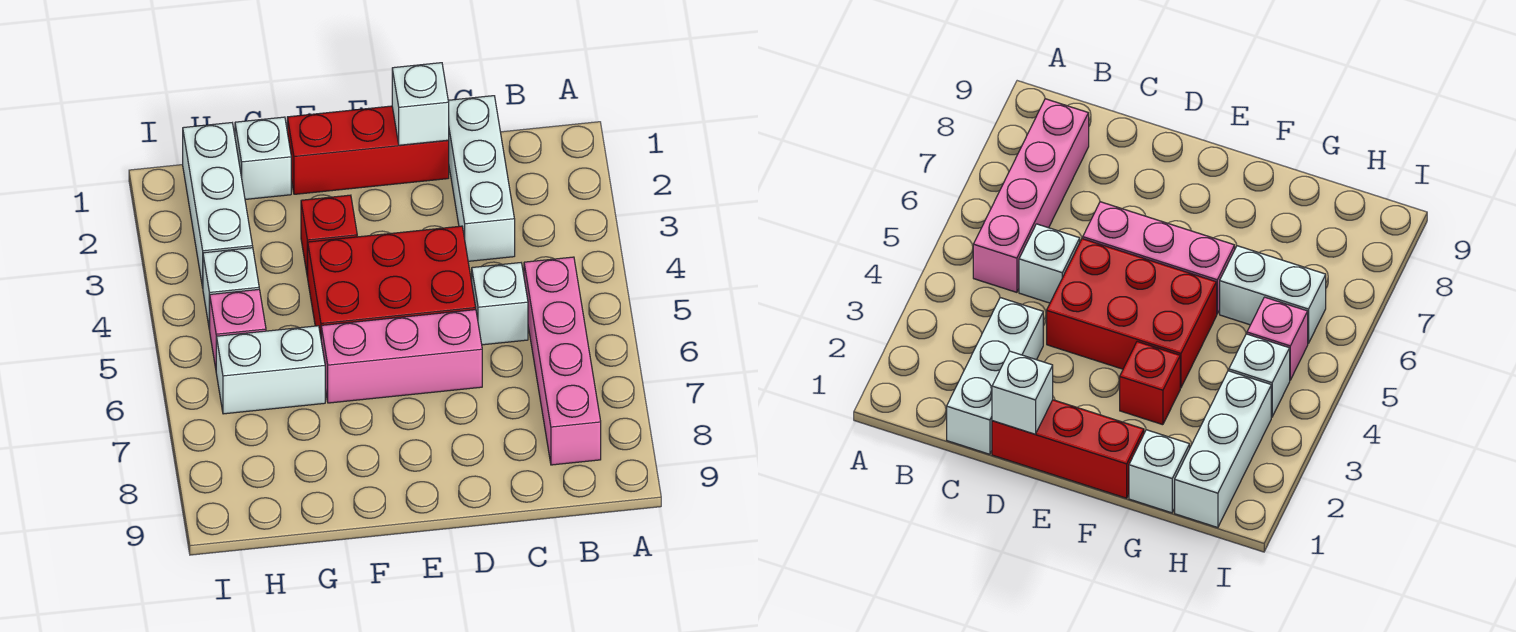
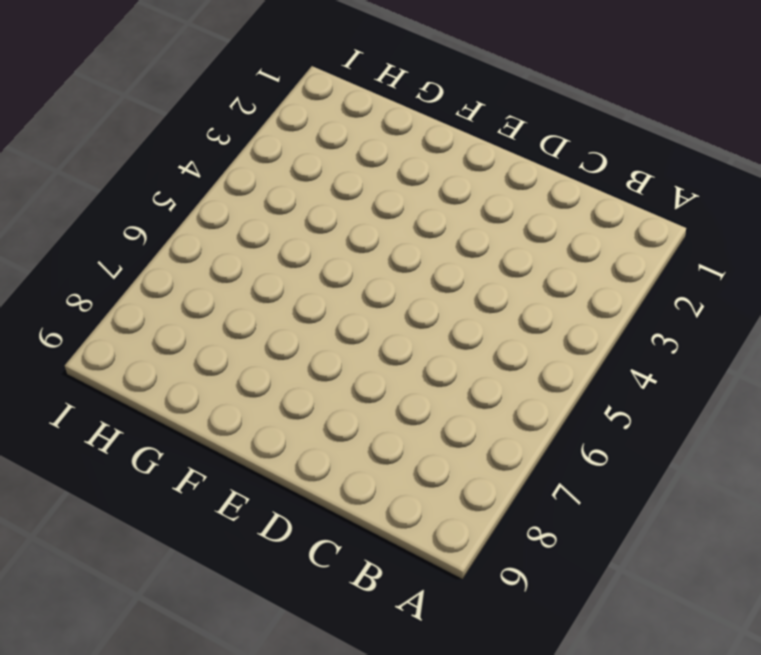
none -> pink brick B5:B8 level 1
none -> white brick C1:C3 level 1
none -> white brick C5 level 1

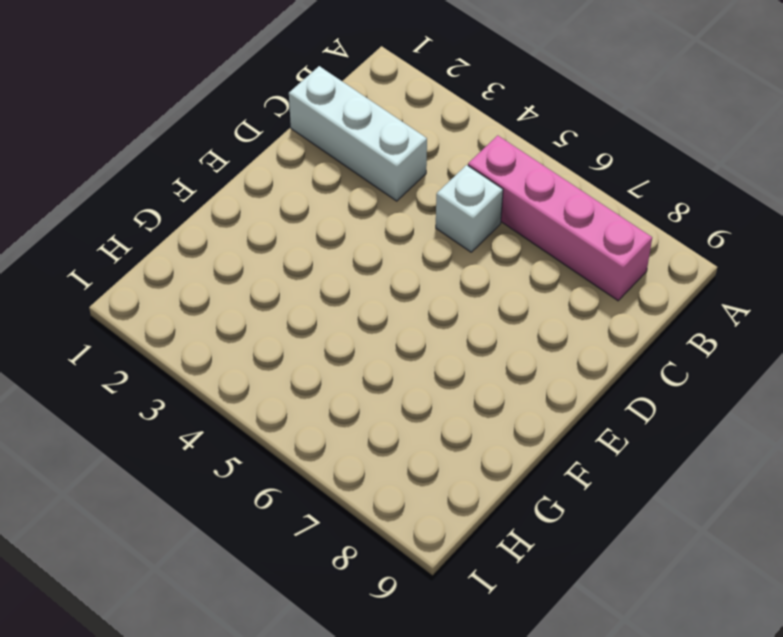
none -> red brick D1:F1 level 1
none -> red brick D4:F5 level 1
none -> pink brick D6:F6 level 1

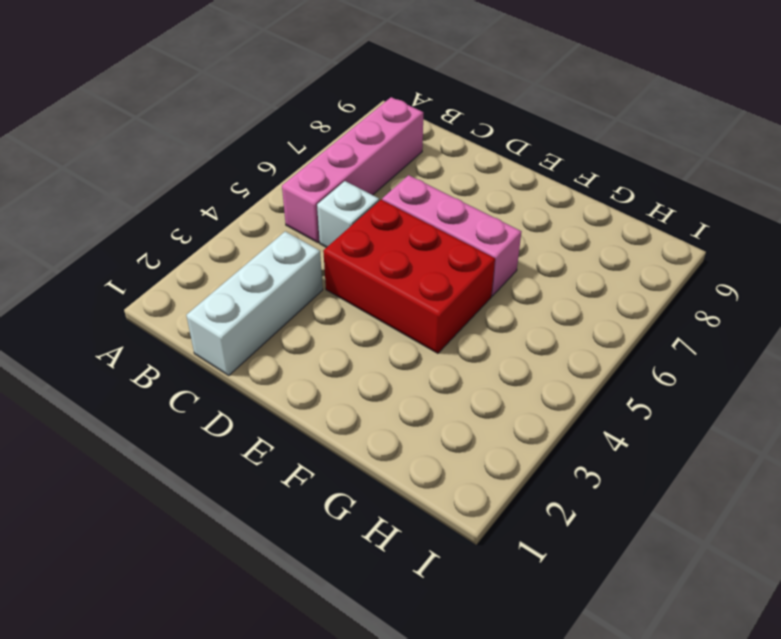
none -> red brick D1:F1 level 1
none -> red brick F3 level 1
none -> white brick G1 level 1

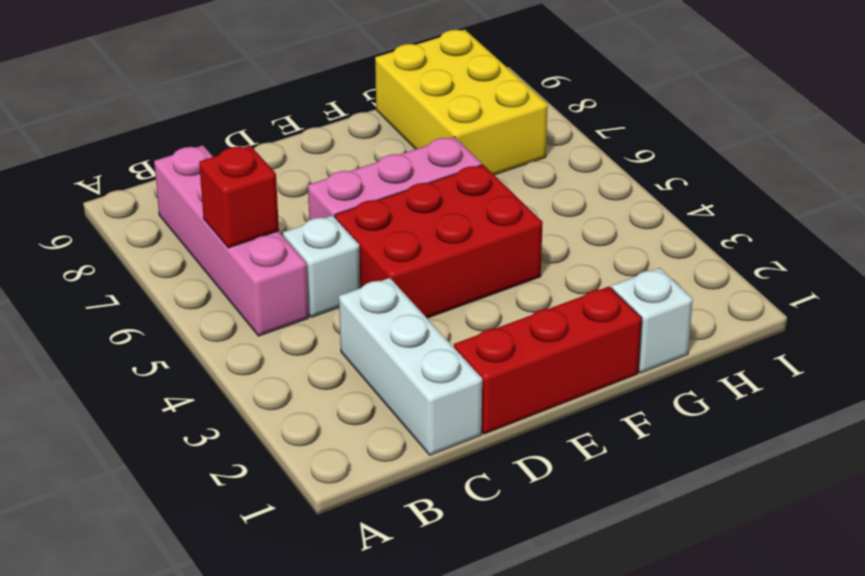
red brick B6 level 2 -> red brick F3 level 1
yellow brick G7:H9 level 1 -> none
none -> white brick G6:H6 level 1
none -> white brick H1:H3 level 1
none -> white brick H4 level 1

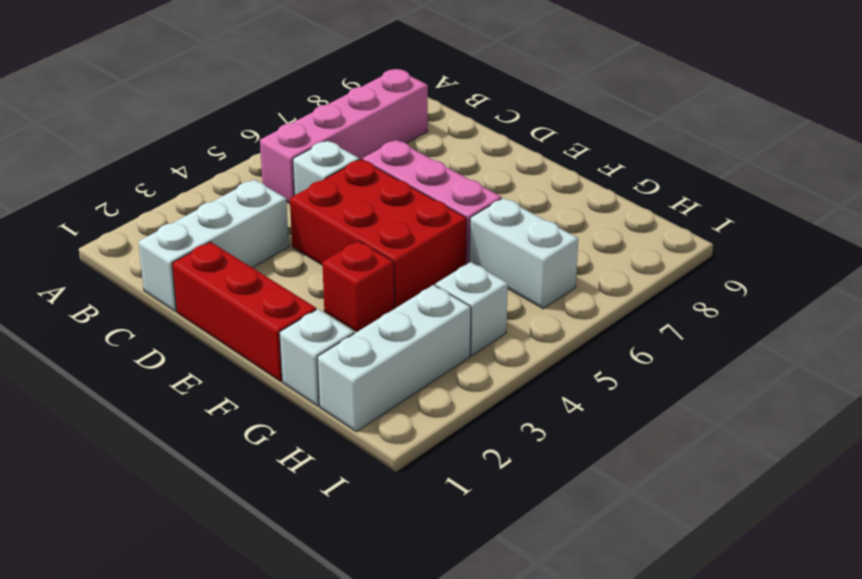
none -> pink brick H5 level 1
none -> white brick D1 level 2

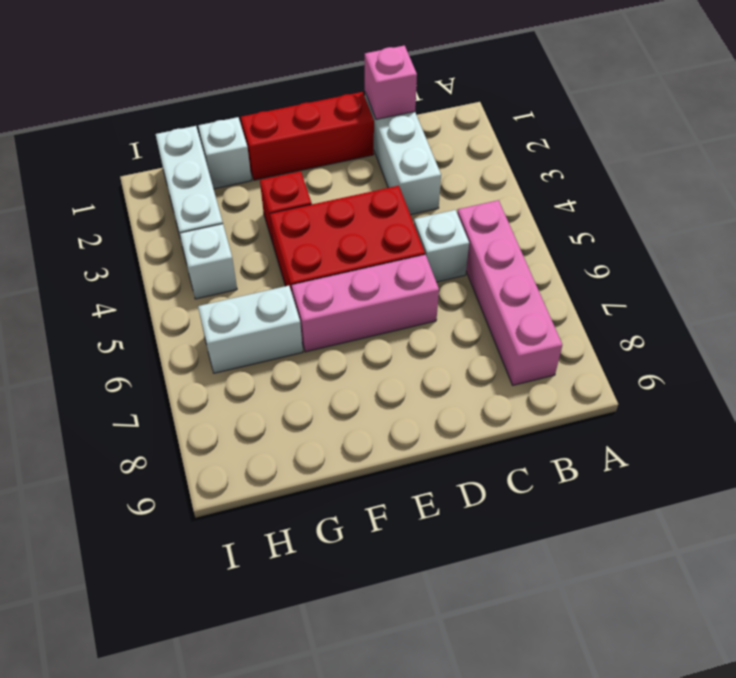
pink brick C1 level 2 -> pink brick H5 level 1
none -> white brick D1 level 2

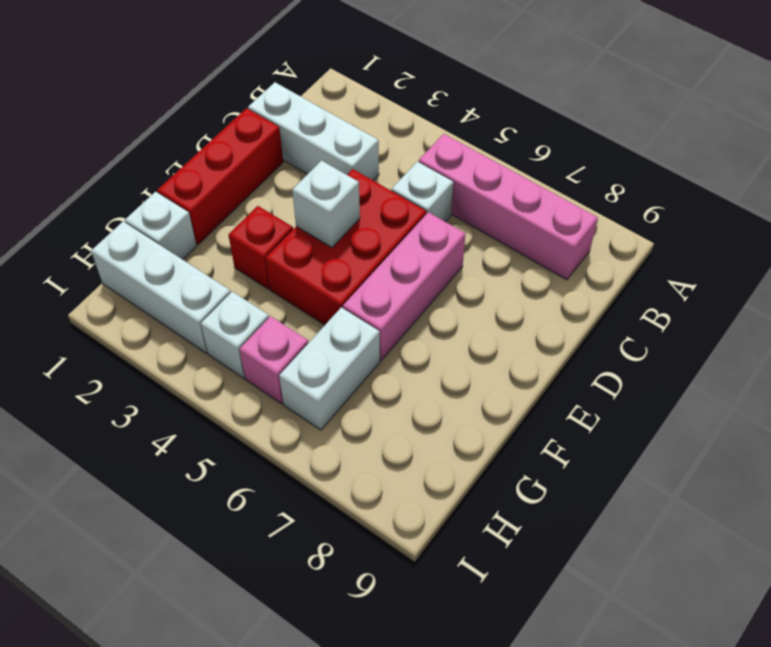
white brick E4 level 2 -> white brick D1 level 2

